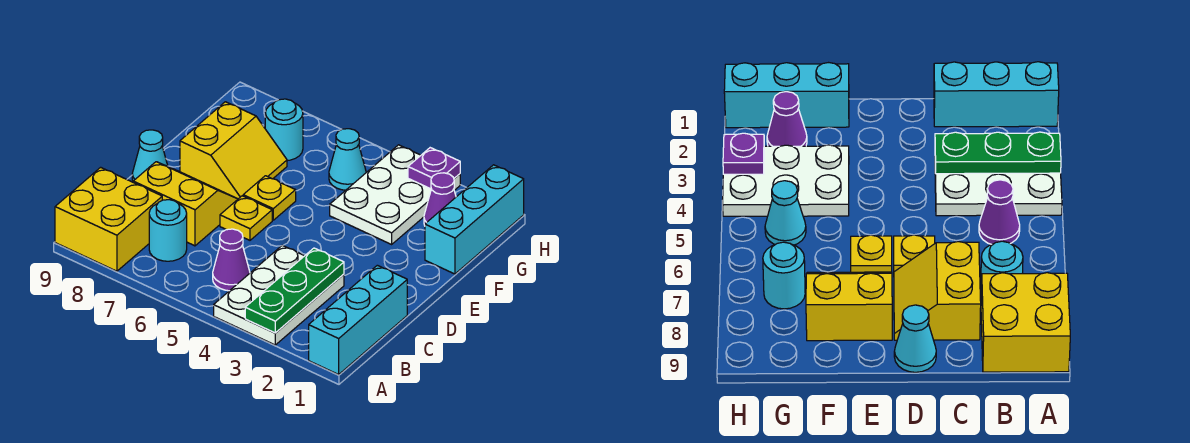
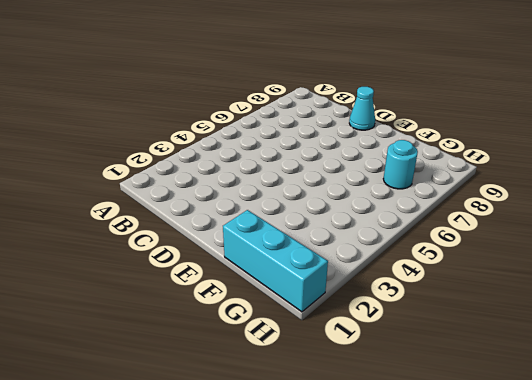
none -> cyan brick A1:C1 level 1
none -> white plate A3:C4 level 1
none -> yellow brick A8:B9 level 1

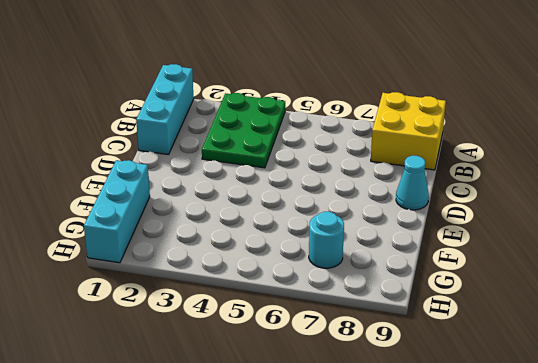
green plate A3:C4 level 1 -> white plate A3:C4 level 1
none -> purple cone B5 level 1
none -> cyan round brick B7 level 1
none -> yellow slope C7:D8 level 1 top C

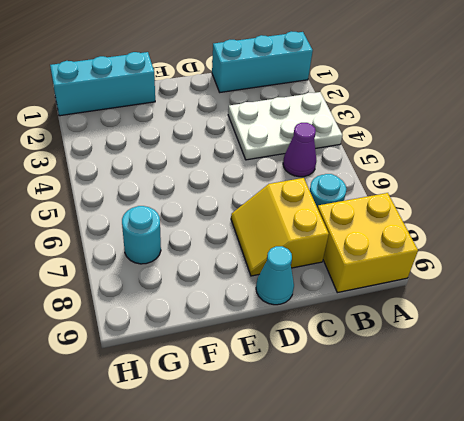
none -> yellow plate D6 level 1
none -> yellow plate E6 level 1
none -> yellow slope E7:F8 level 1 top 8

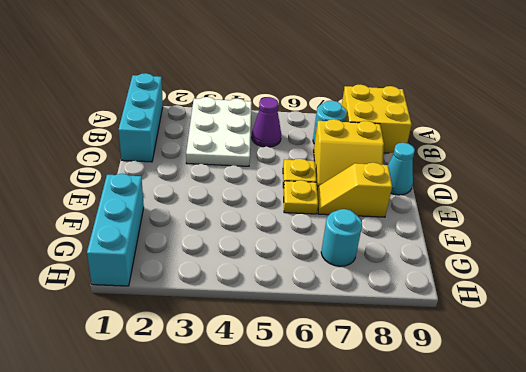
yellow slope E7:E8 level 1 top 8 -> yellow slope E7:F8 level 1 top 8
none -> white plate F3:H4 level 1
none -> purple cone G2 level 1
none -> cyan cone G5 level 1

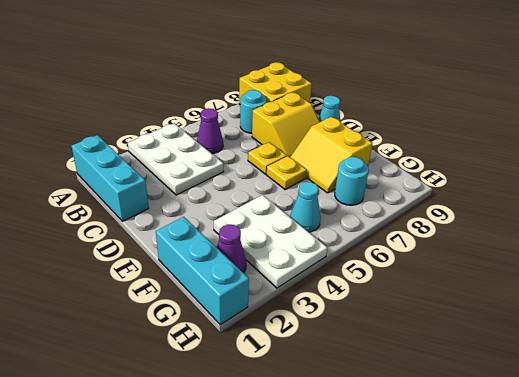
none -> green plate A3:C3 level 2
none -> purple plate H3 level 2

